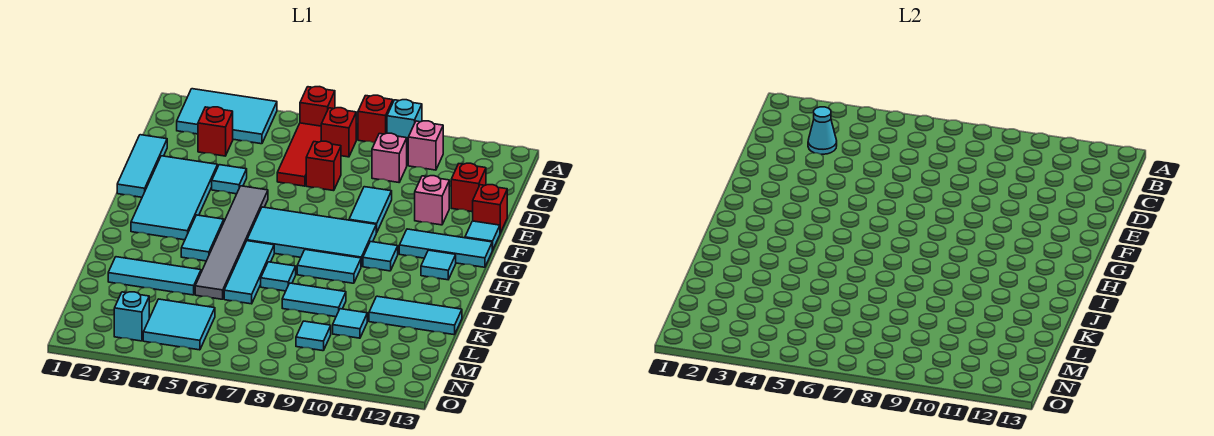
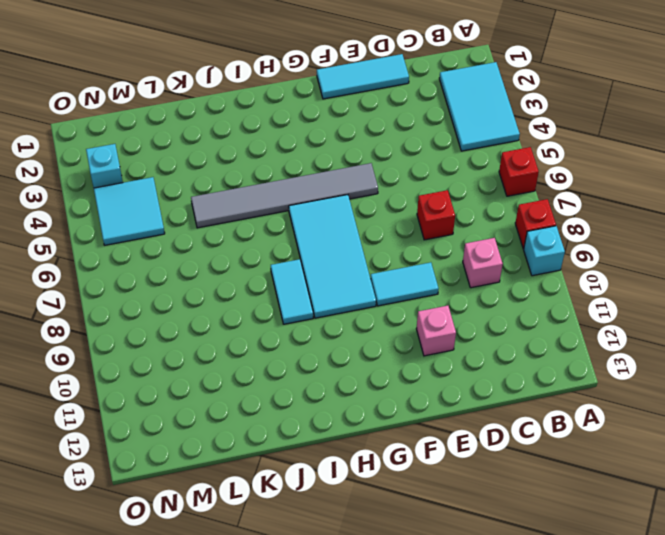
none -> red tile B6:D6 level 1
none -> red brick B7 level 1
none -> pink brick B10 level 1
none -> red brick C3 level 1

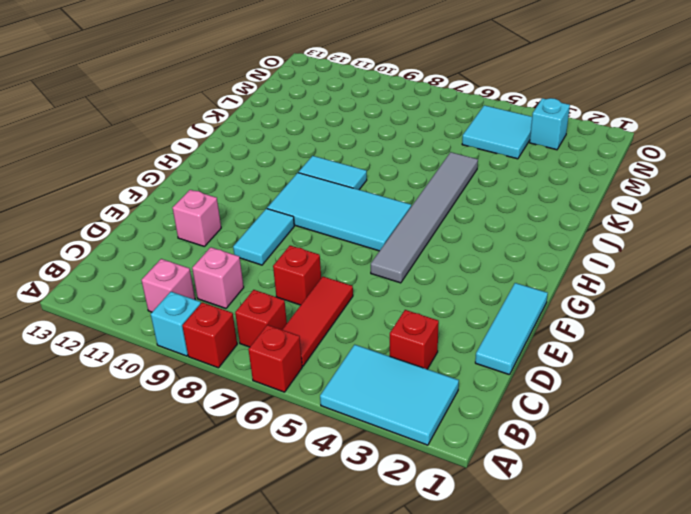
none -> red brick D12 level 1
none -> cyan tile E2:H3 level 1
none -> cyan tile E4 level 1
none -> red brick E13 level 1

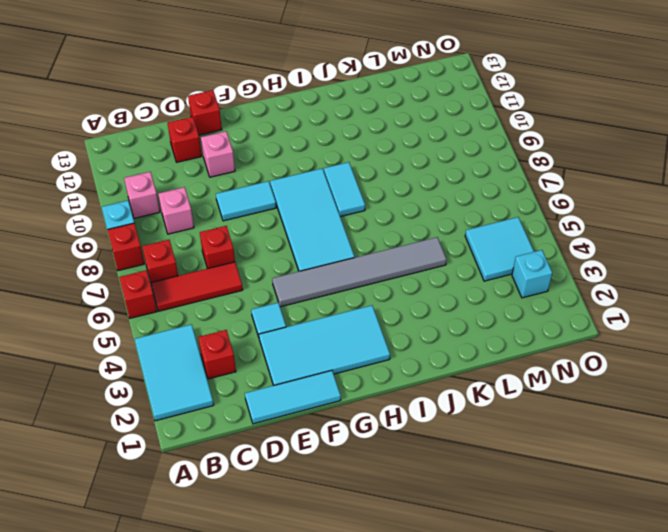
none -> cyan tile F13 level 1
none -> cyan tile G11:G13 level 1
none -> cyan tile H4:I4 level 1
none -> cyan tile H10 level 1

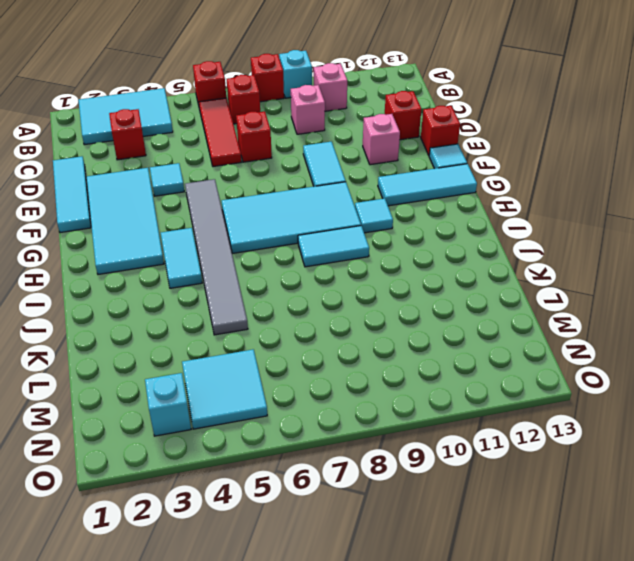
none -> cyan tile H12 level 1
none -> cyan tile I6:K6 level 1
none -> cyan tile J7 level 1
none -> cyan tile K2:K4 level 1

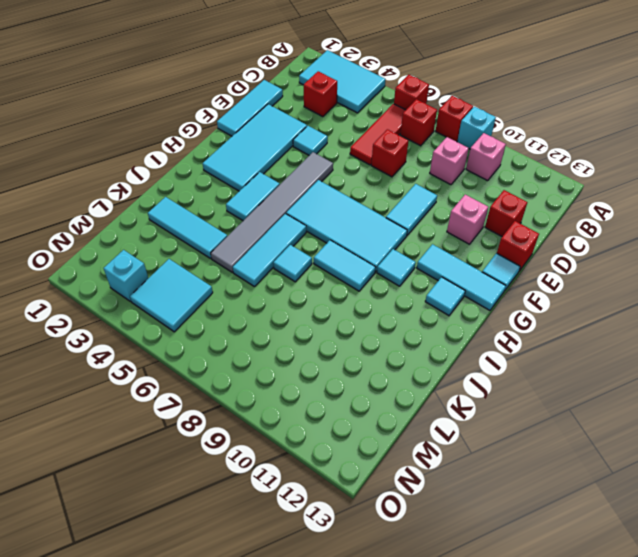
none -> cyan tile K8:K9 level 1
none -> cyan tile K11:K13 level 1
none -> cyan tile L10 level 1
none -> cyan tile M9 level 1

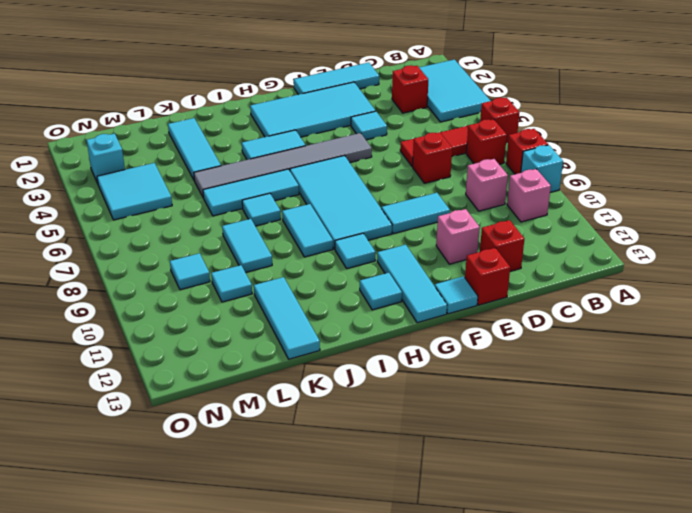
none -> cyan cone C3 level 2

